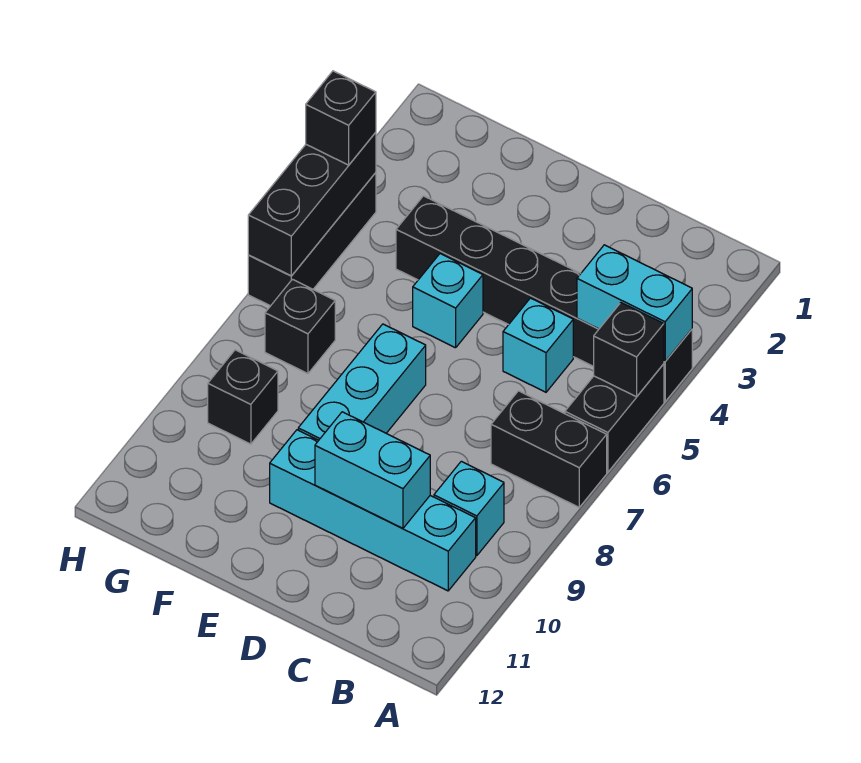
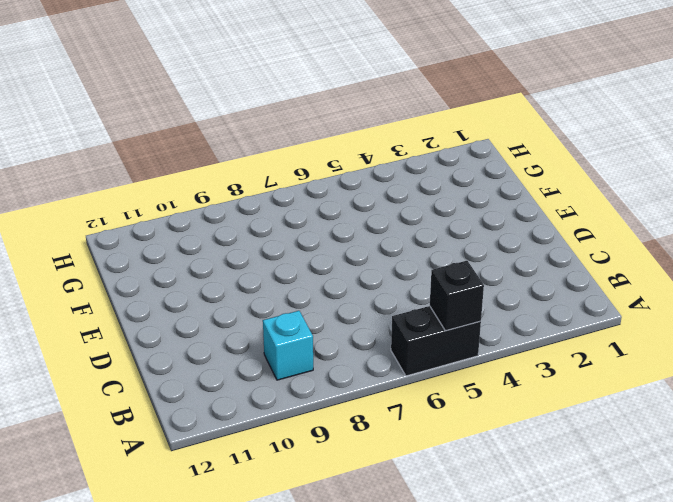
none -> black brick A4:F4 level 1
none -> black brick A7:B7 level 1
none -> cyan brick B10:E10 level 1

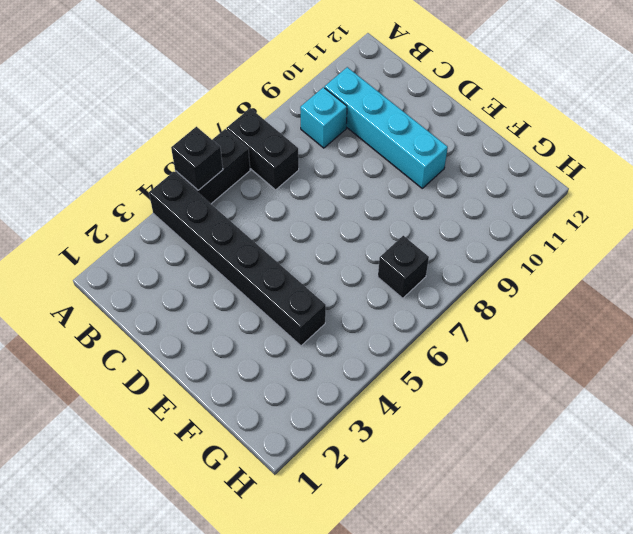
none -> cyan brick C5 level 1
none -> cyan brick E5 level 1
none -> cyan brick E7:E9 level 1

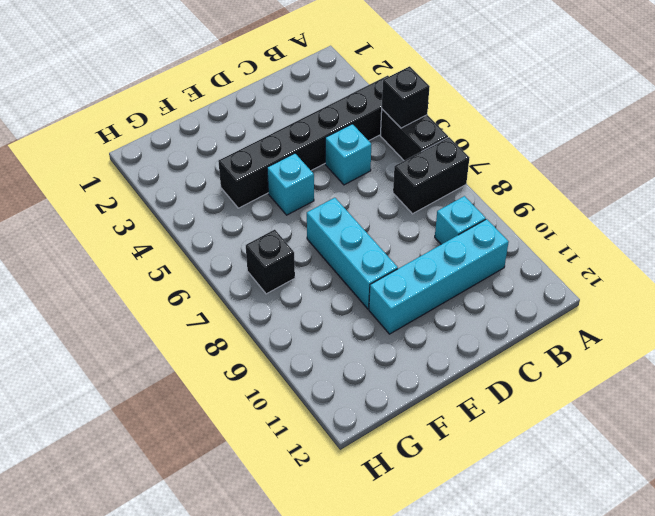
none -> black brick G9 level 1
none -> black brick H4:H6 level 1
none -> cyan brick A4:B4 level 2

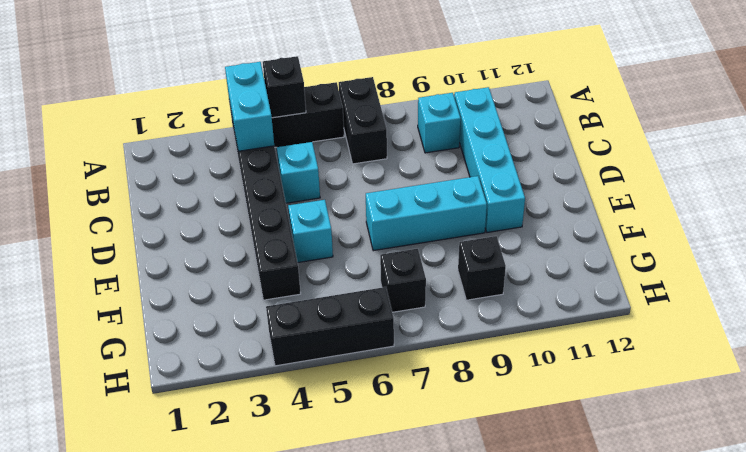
none -> cyan brick C10:D10 level 2
none -> black brick H4:H6 level 2
none -> black brick H4 level 3

